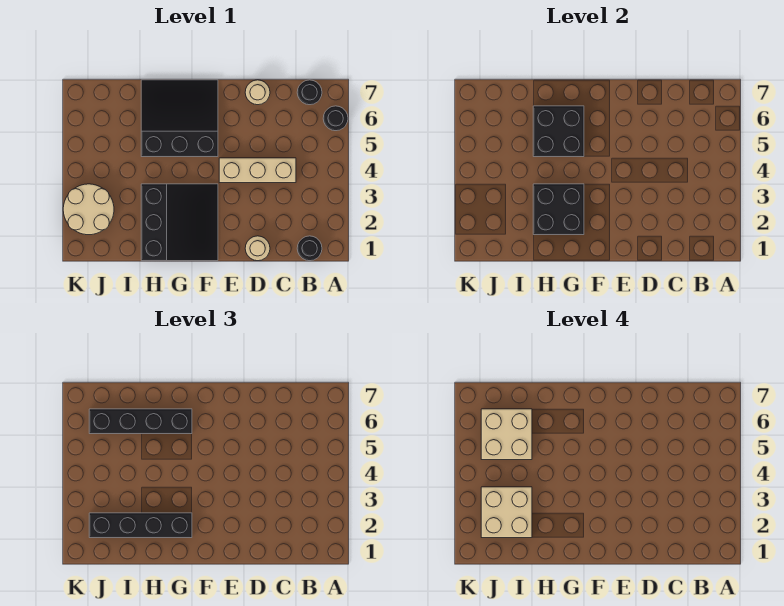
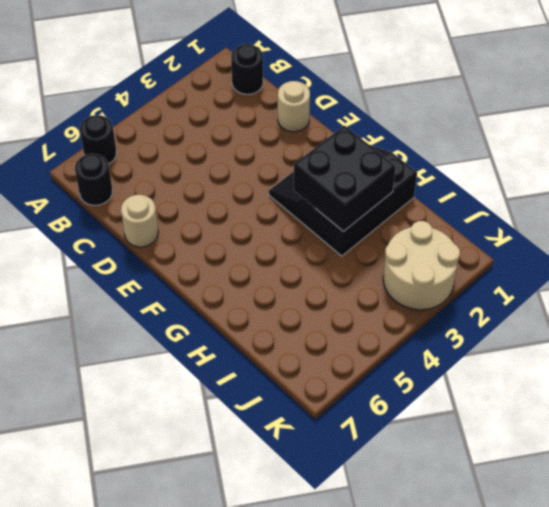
none -> tan brick C4:E4 level 1
none -> black slope F5:H7 level 1 top 5
none -> black brick G5:H6 level 2

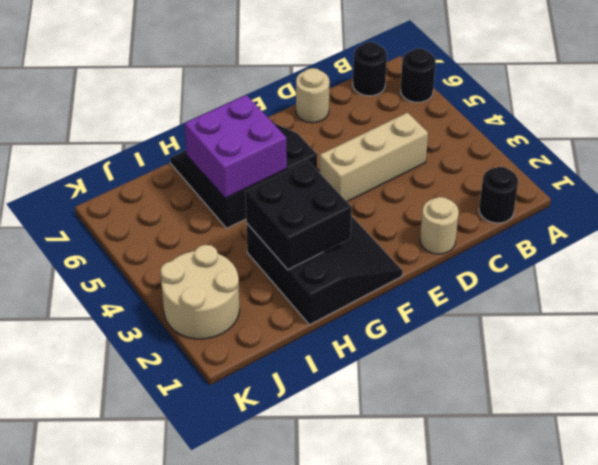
purple brick G5:H6 level 2 -> black brick G5:H6 level 2
none -> black brick G2:J2 level 3
none -> black brick G6:J6 level 3
none -> tan brick I2:J3 level 4

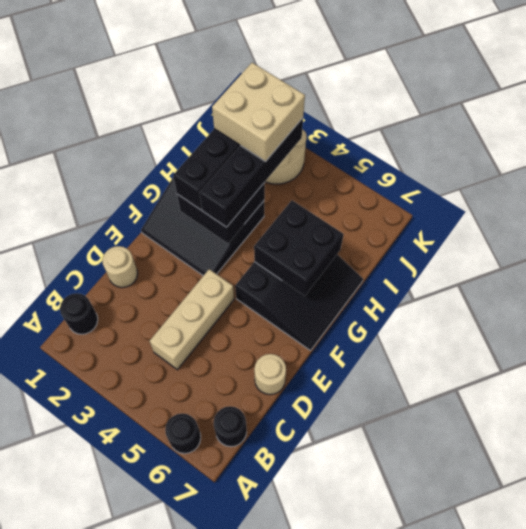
black brick G3:J3 level 3 -> black brick G6:J6 level 3
none -> tan brick I5:J6 level 4

